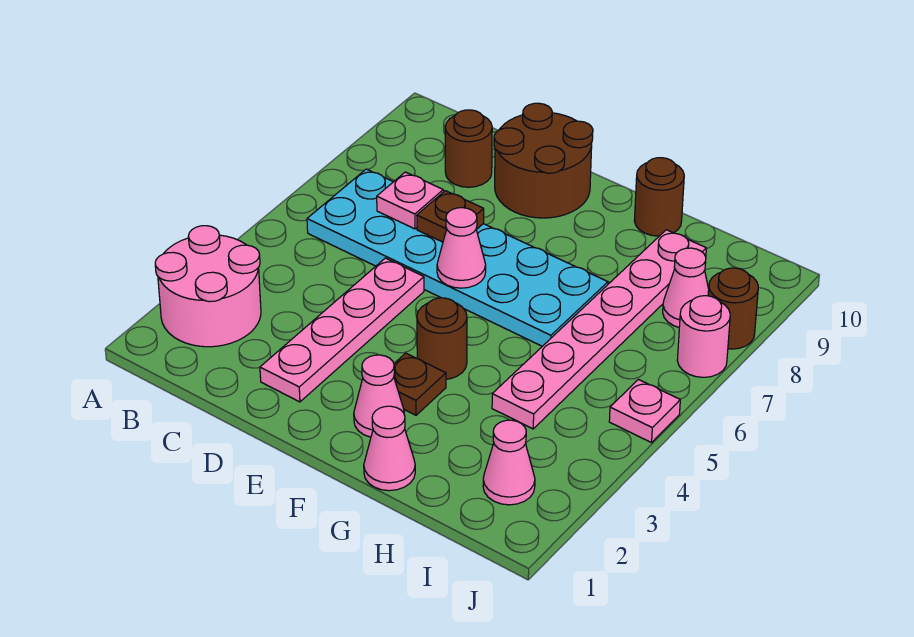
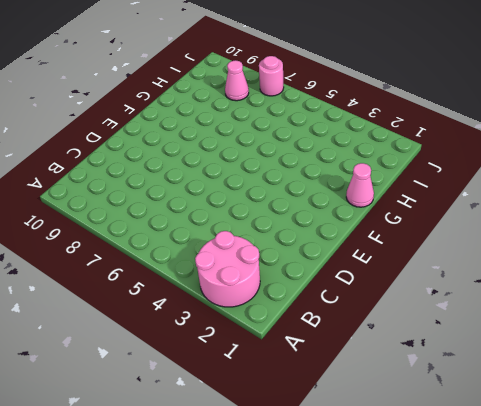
none -> cyan plate B6:G7 level 1
none -> brown round brick C9 level 1
none -> pink plate D2:D5 level 1

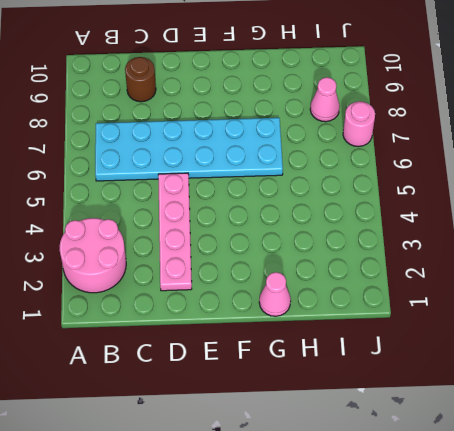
none -> brown round brick D9:E10 level 1
none -> pink cone F2 level 1
none -> brown plate F3 level 1

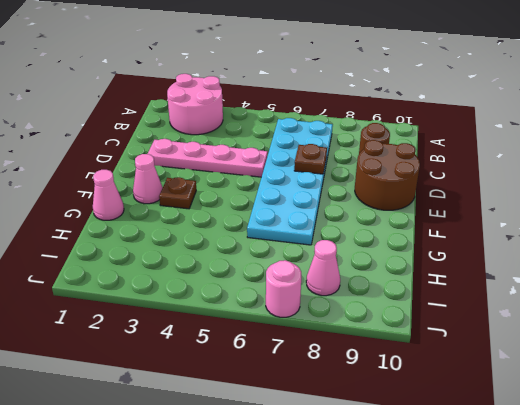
none -> brown round brick F4 level 1
none -> brown round brick G10 level 1
none -> pink plate H4:H9 level 1

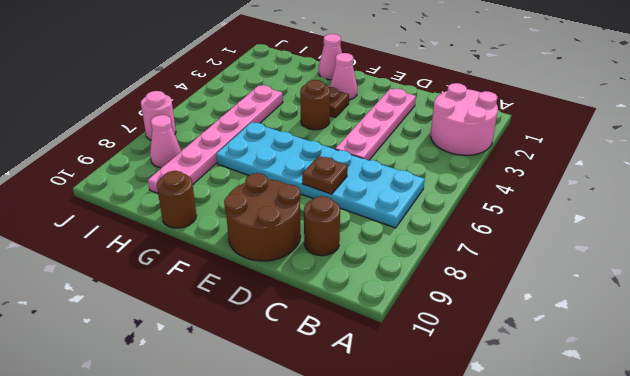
none -> pink cone I2 level 1
none -> pink plate J5 level 1
none -> brown round brick J8 level 1

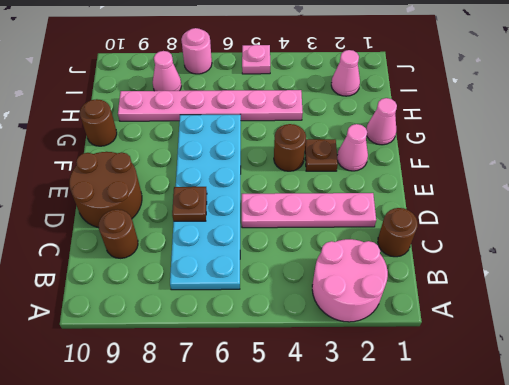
brown round brick C1 level 1 -> brown round brick J8 level 1
none -> pink plate C7 level 2
none -> pink cone E6 level 2

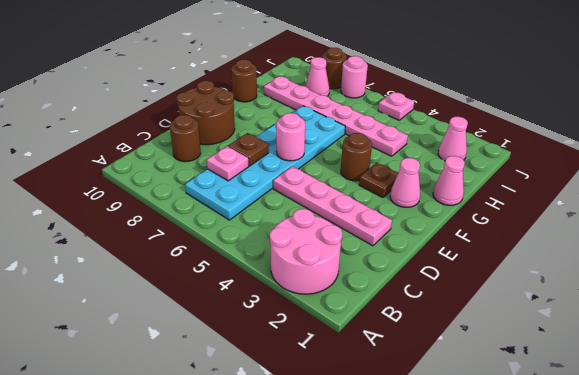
pink round brick E6 level 2 -> pink cone E6 level 2

